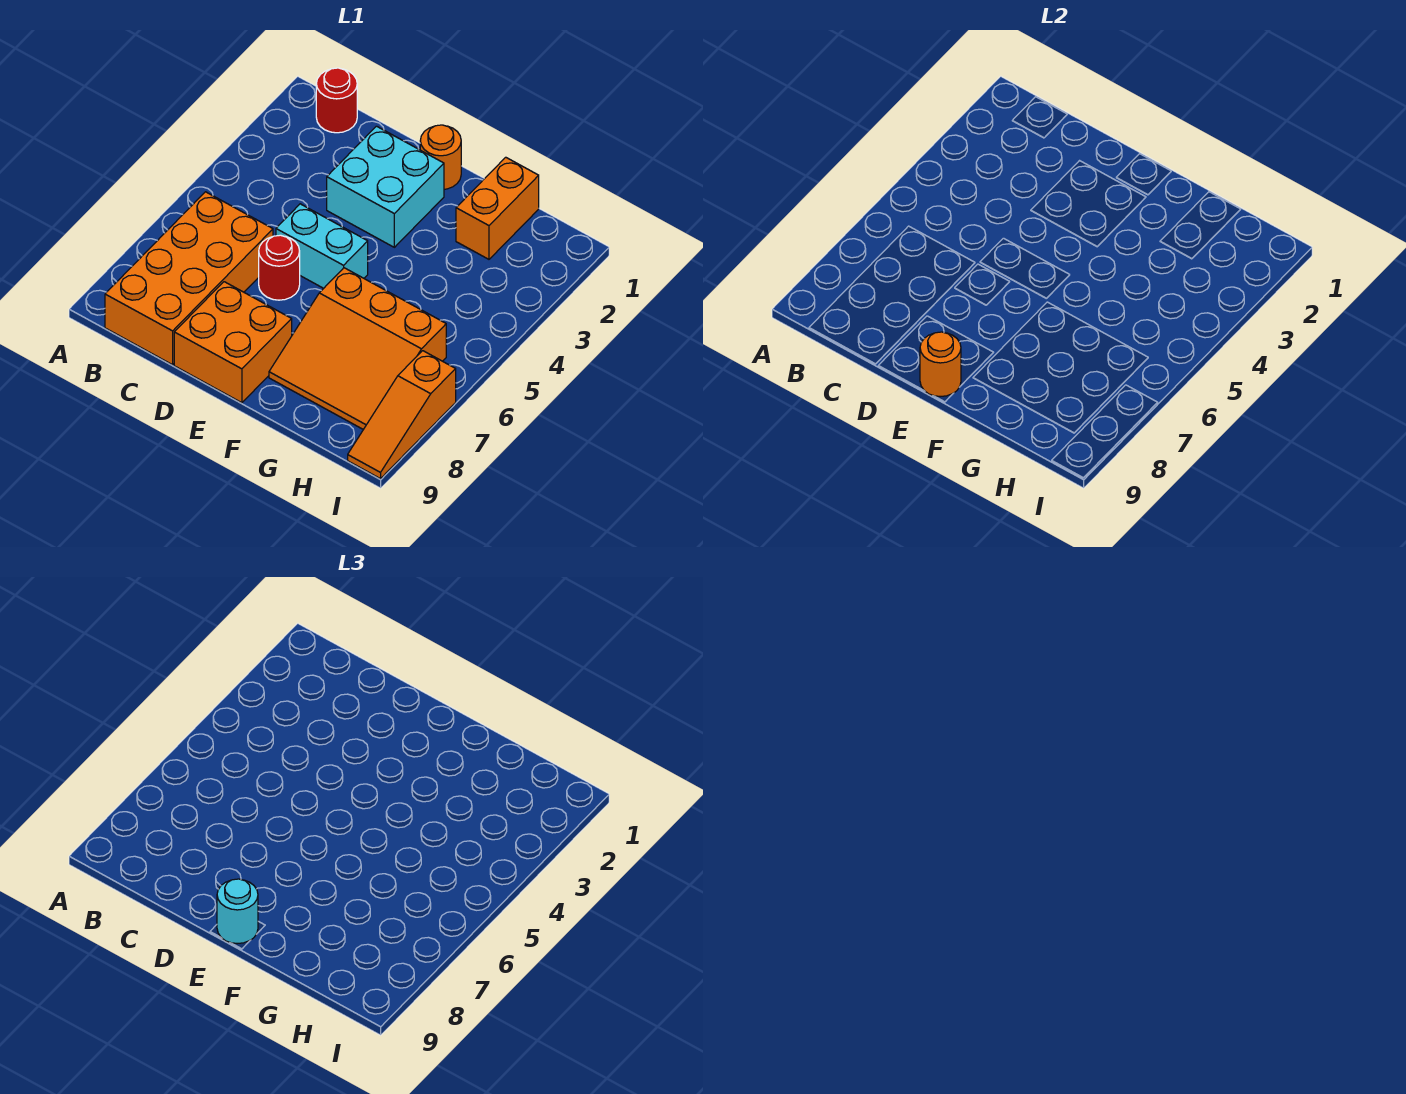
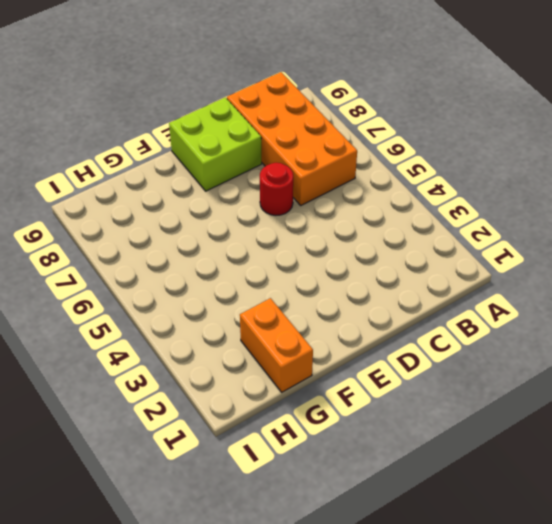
lime brick D8:E9 level 1 -> orange brick D8:E9 level 1
none -> red round brick B1 level 1
none -> cyan brick D2:E3 level 1
none -> cyan brick D5:E5 level 1

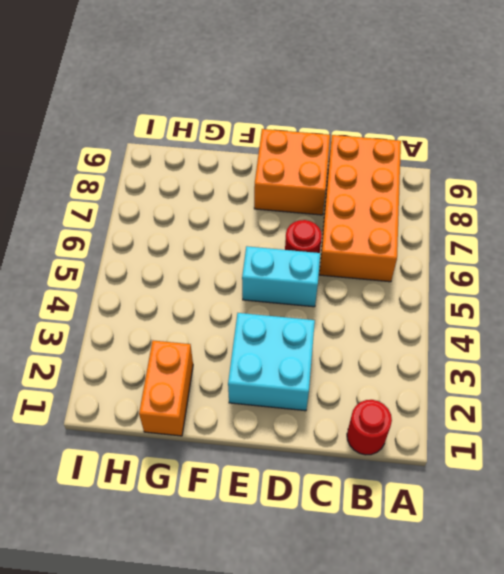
none -> orange round brick E1 level 1
none -> orange slope F6:H8 level 1 top 6
none -> orange slope I7:I9 level 1 top 7

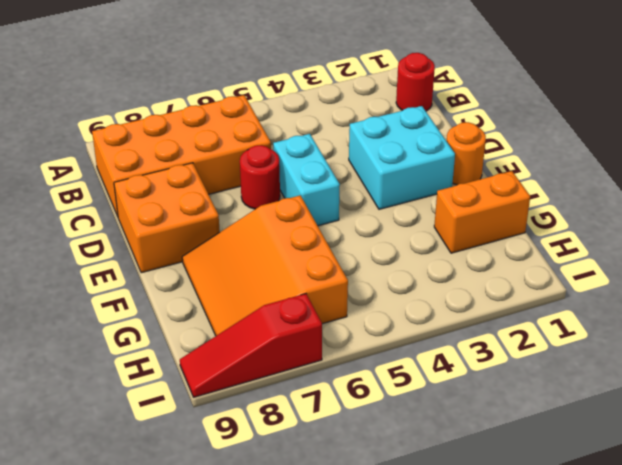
red slope I7:I9 level 1 top 7 -> orange slope I7:I9 level 1 top 7
none -> orange round brick E9 level 2
none -> cyan round brick E9 level 3

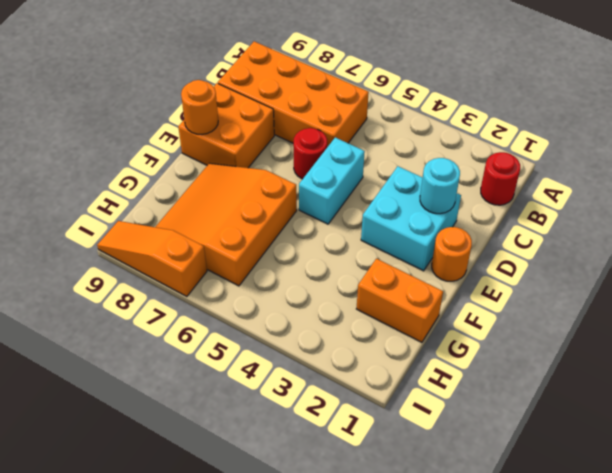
cyan round brick D2 level 2 -> cyan round brick E9 level 3

